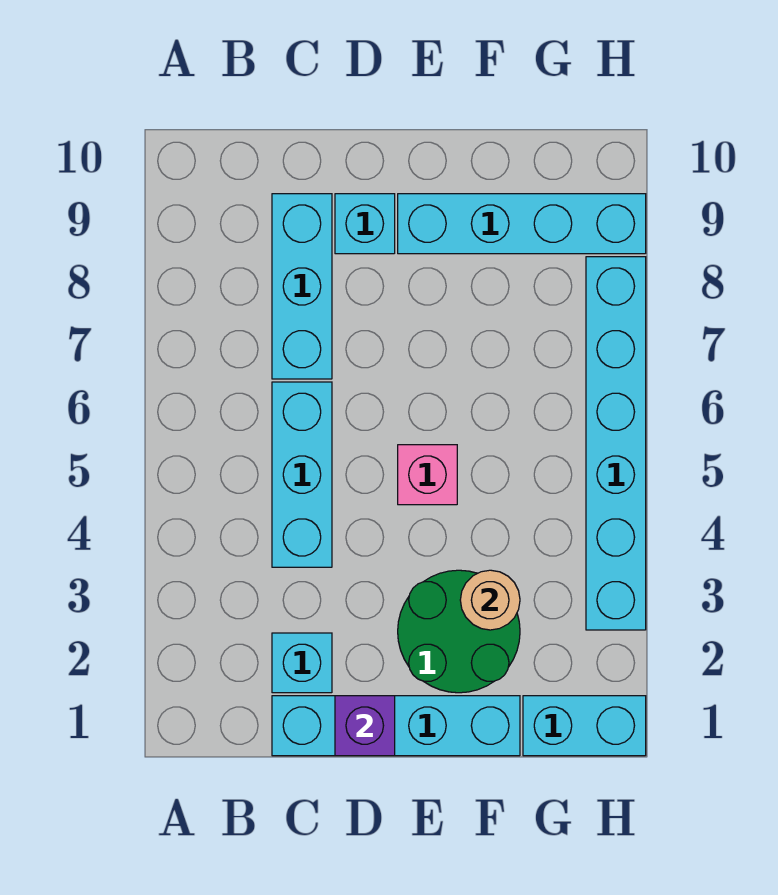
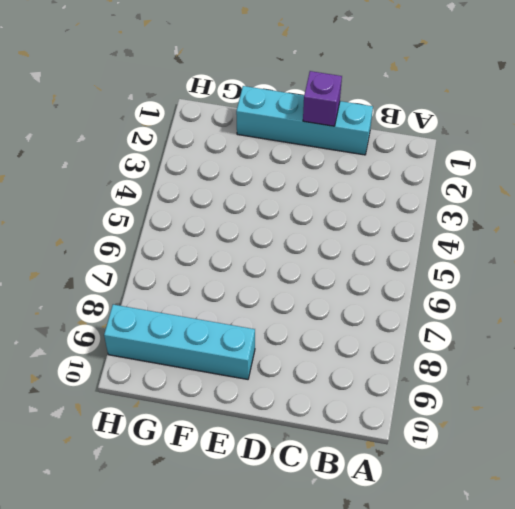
none -> cyan brick C2 level 1
none -> cyan brick C4:C6 level 1
none -> cyan brick C7:C9 level 1

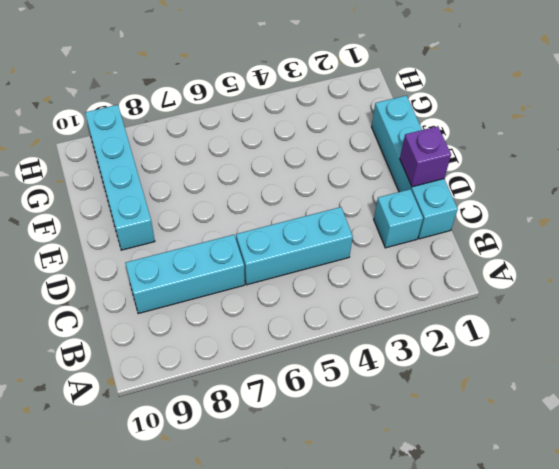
none -> cyan brick D9 level 1
none -> green round brick E2:F3 level 1
none -> pink brick E5 level 1

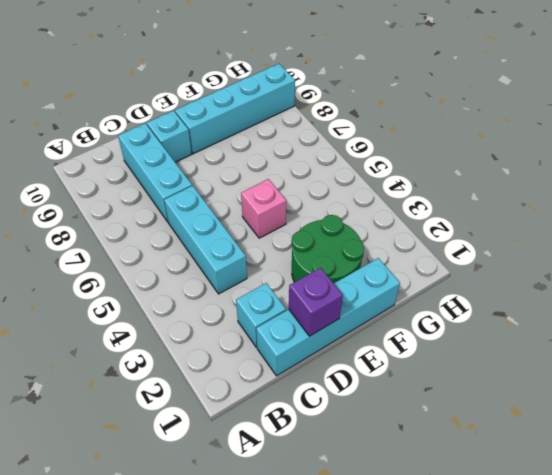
none -> cyan brick G1:H1 level 1
none -> cyan brick H3:H8 level 1
none -> tan round brick F3 level 2

